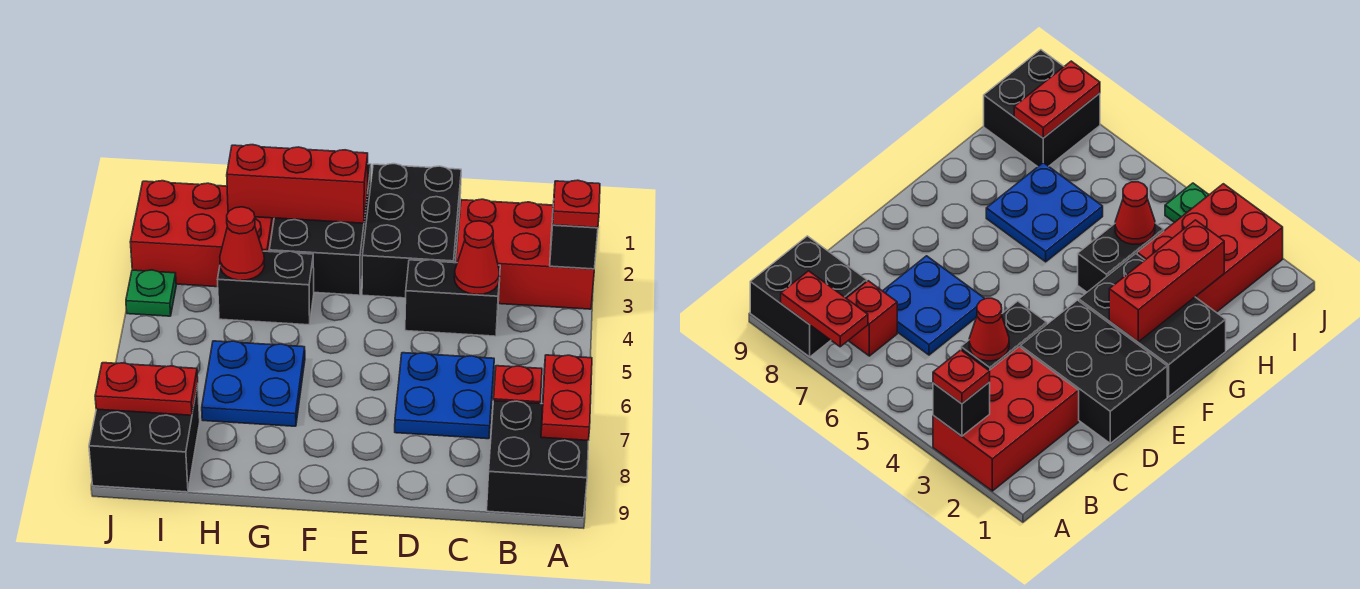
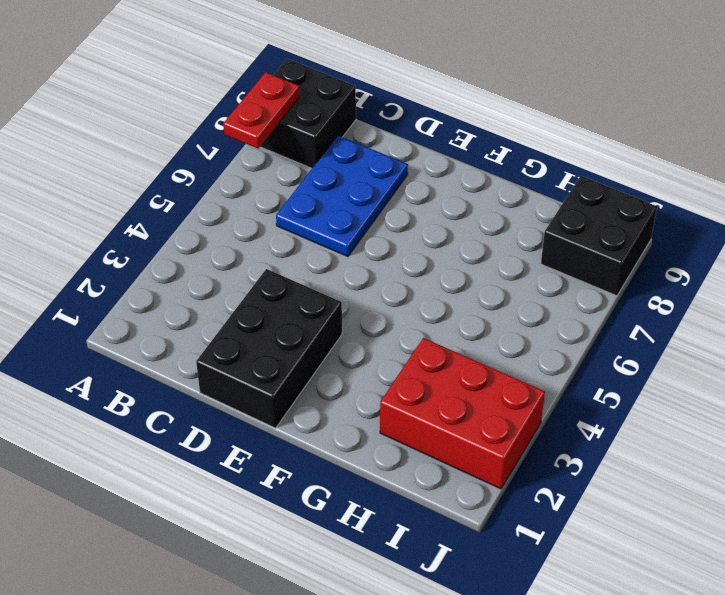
blue plate C6:D8 level 1 -> blue plate C6:D7 level 1
none -> red brick A2:C3 level 1
none -> red brick B7 level 1
none -> black brick C4:D4 level 1

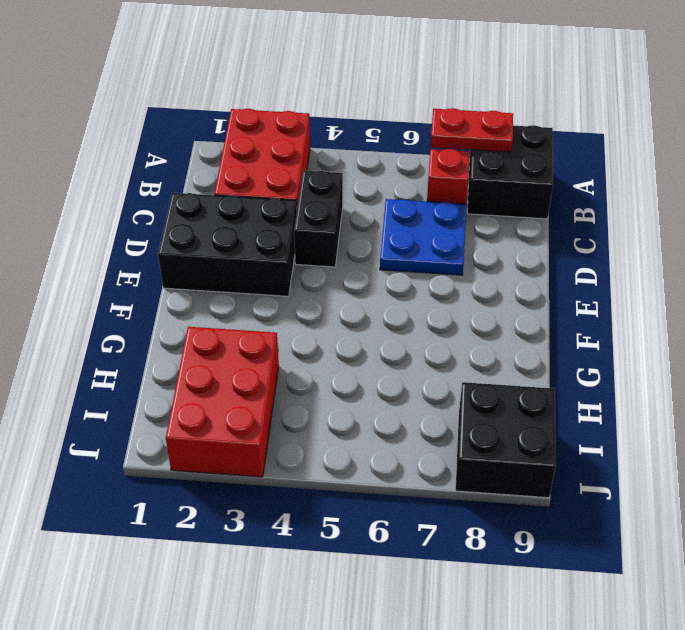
none -> black brick F1:G3 level 1
none -> black brick G4:H4 level 1
none -> blue plate G6:H7 level 1

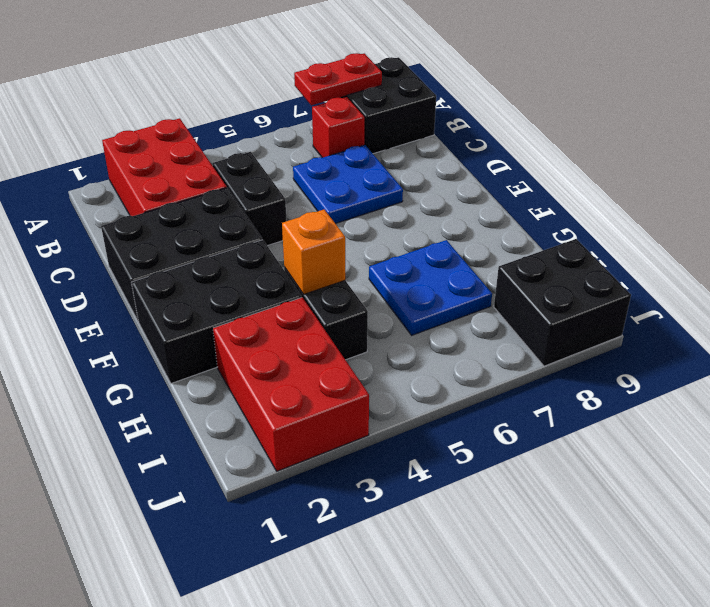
orange brick G4 level 2 -> none
none -> green plate J4 level 1
none -> black brick A3 level 2
none -> red cone C4 level 2

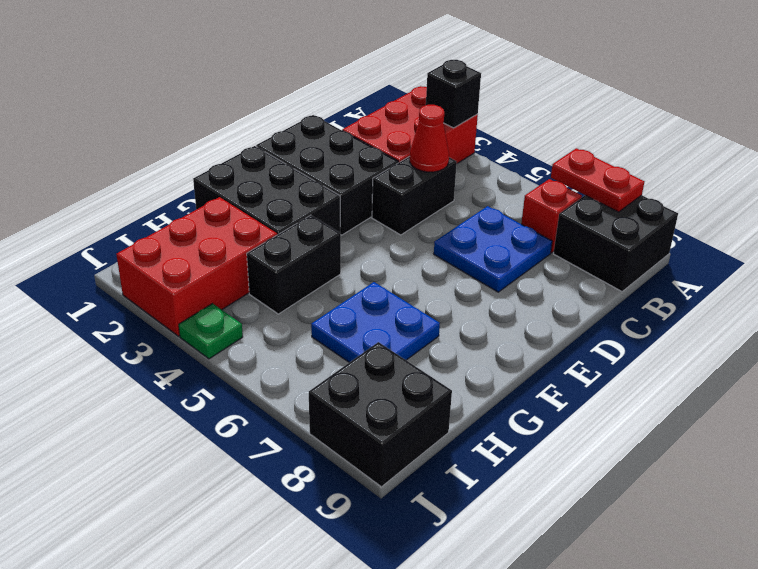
none -> red brick F2:H2 level 2
none -> red cone H4 level 2
none -> red plate I8:J8 level 2

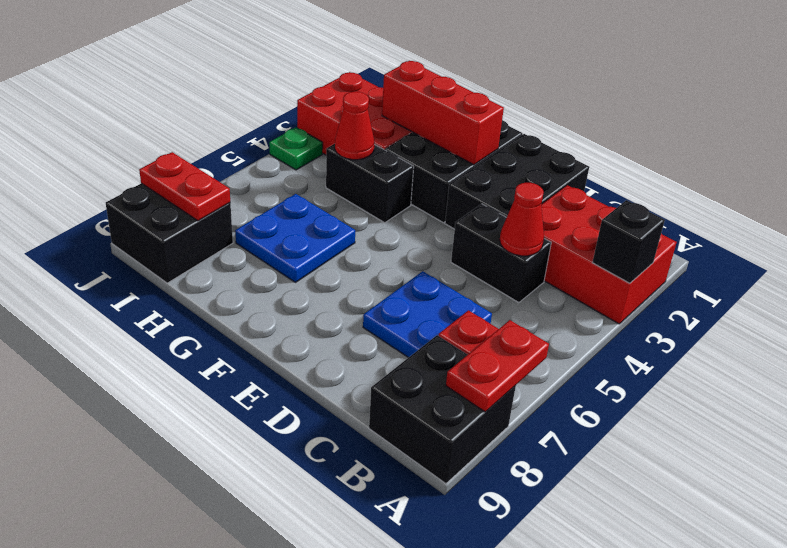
none -> red plate A3 level 3

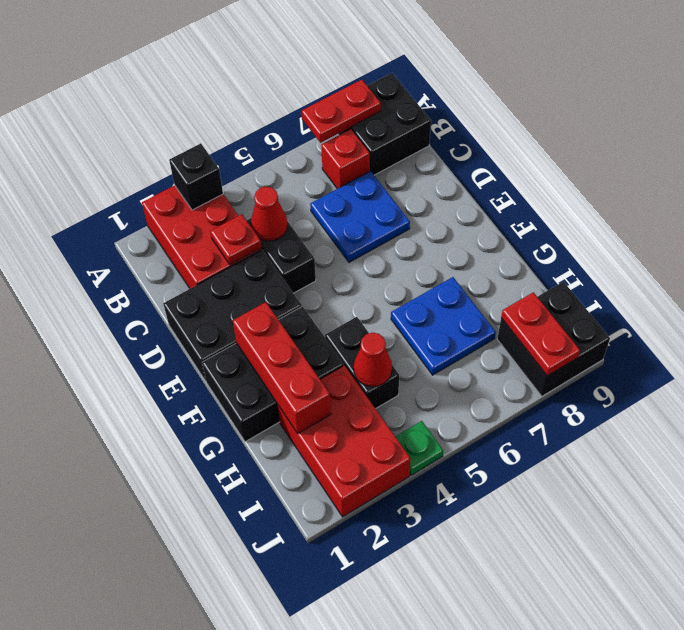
red plate C3 level 2 -> red plate A3 level 3

